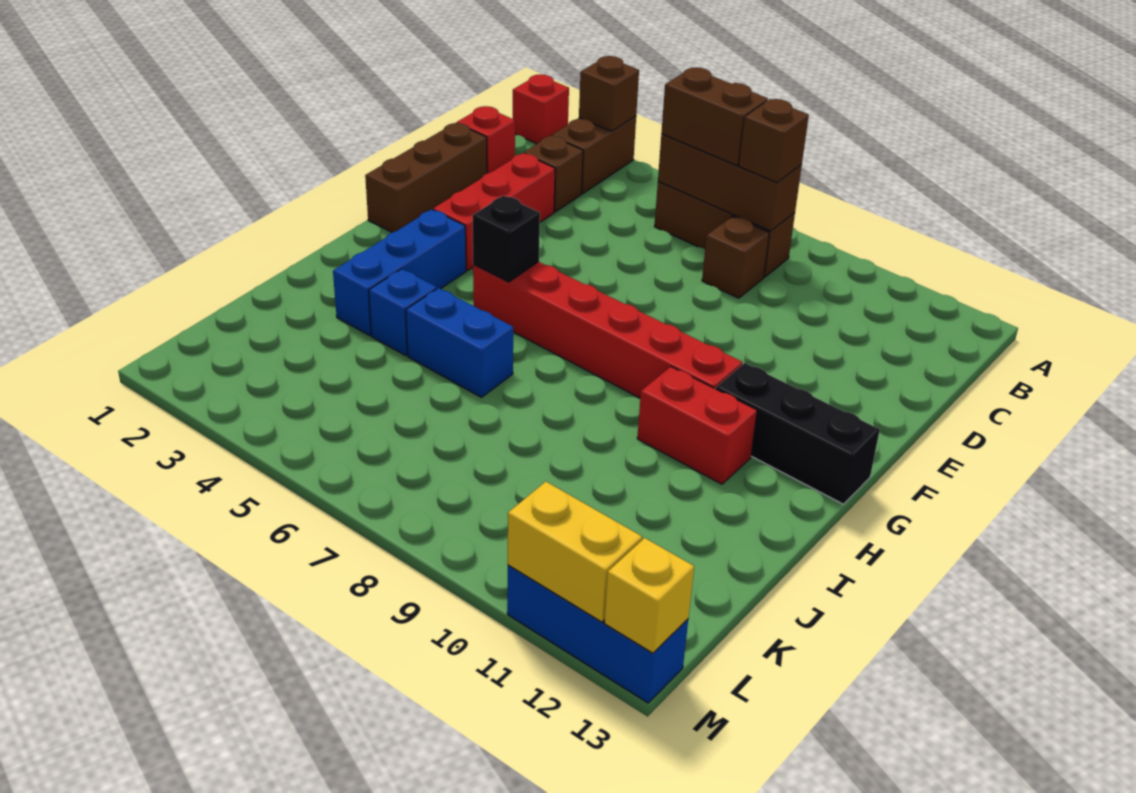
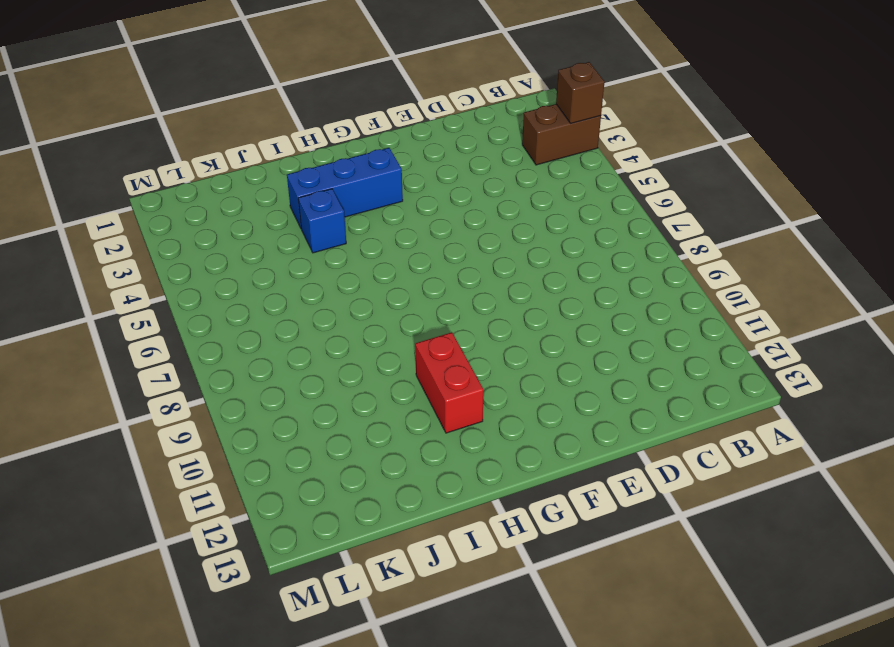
none -> red brick A1 level 1
none -> brown brick B6:B8 level 1
none -> red brick C1 level 1

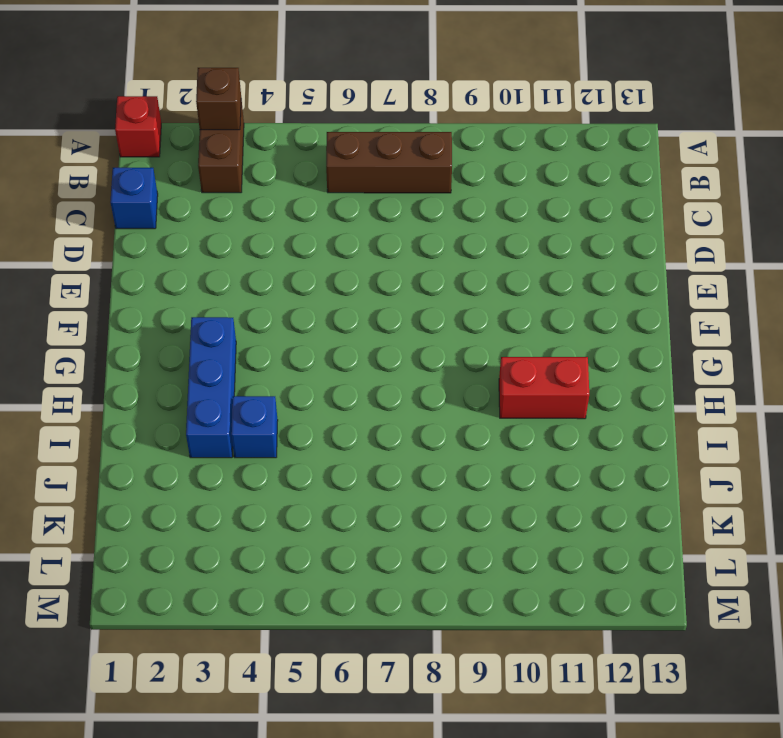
blue brick C1 level 1 -> red brick C1 level 1
none -> brown brick C3 level 1
none -> brown brick C8 level 1
none -> brown brick D1:F1 level 1

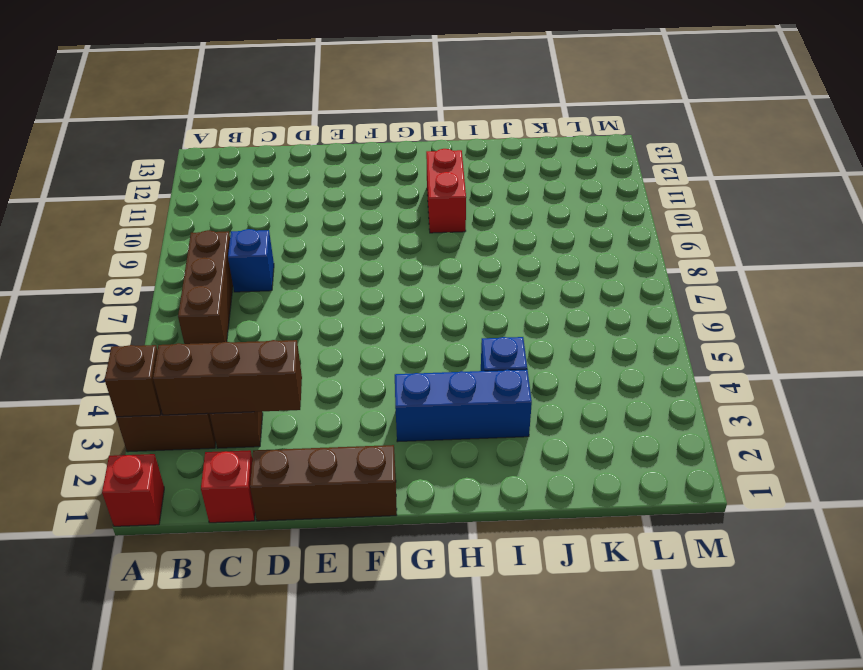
brown brick B3:D3 level 2 -> brown brick B6:B8 level 2
blue brick C8 level 1 -> brown brick C8 level 1
none -> red brick D3:F3 level 1
none -> red brick G5:G10 level 1
none -> black brick G11:G13 level 1

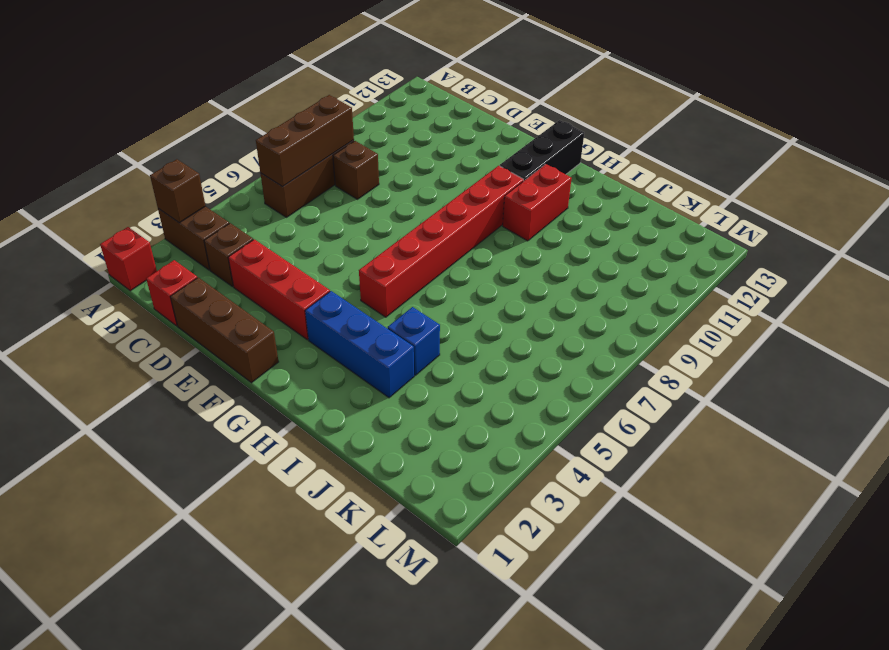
none -> blue brick I5:I6 level 1
none -> blue brick M11:M13 level 1
none -> black brick G5 level 2

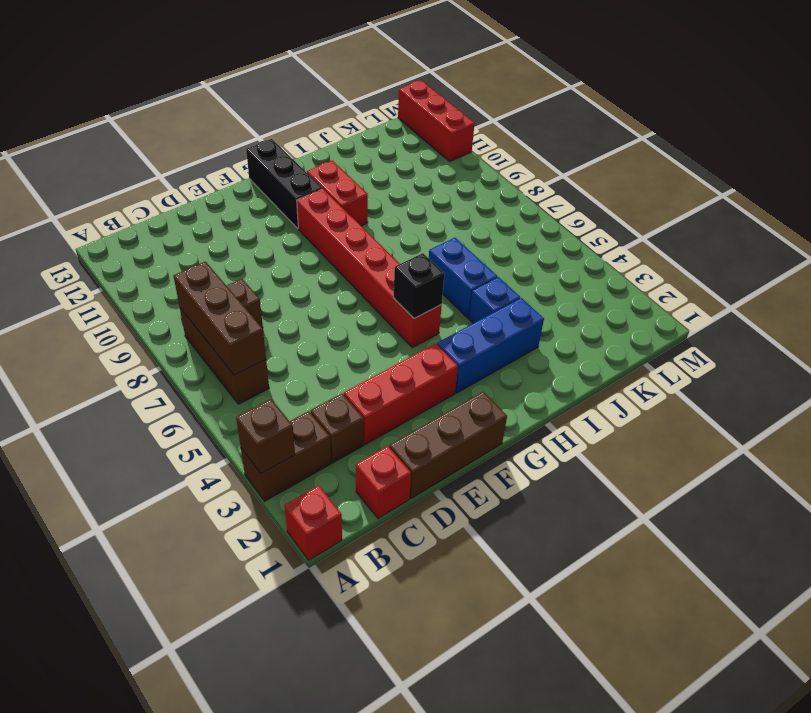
red brick M11:M13 level 1 -> blue brick M11:M13 level 1
none -> yellow brick M11:M12 level 2
none -> yellow brick M13 level 2
none -> brown brick B6:B7 level 3

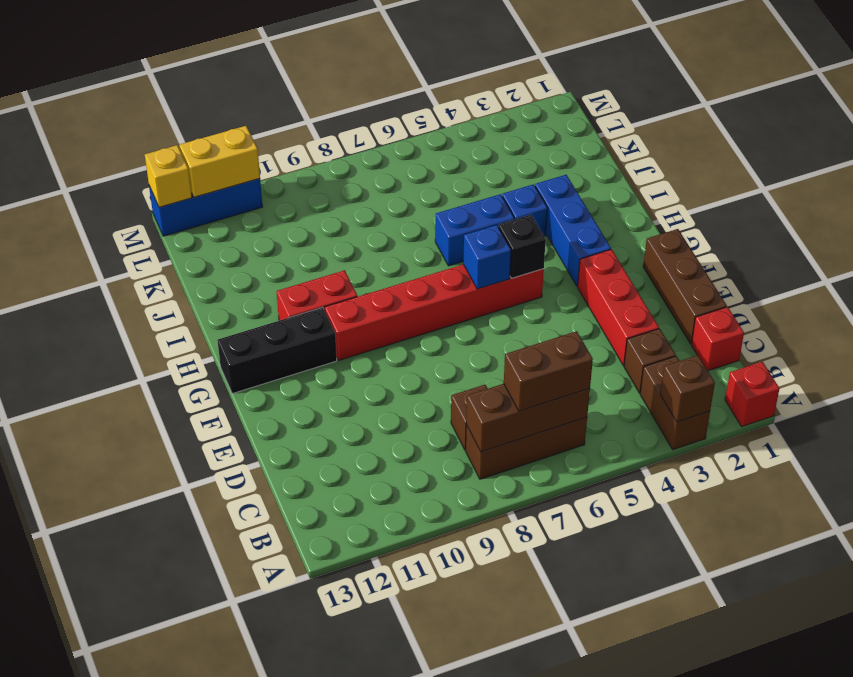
blue brick G6 level 2 -> none
none -> brown brick B8 level 3

